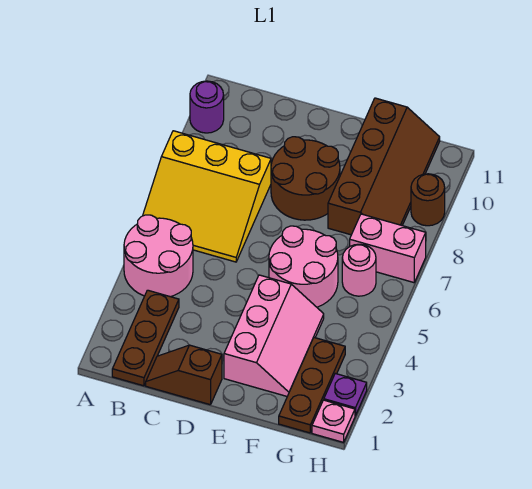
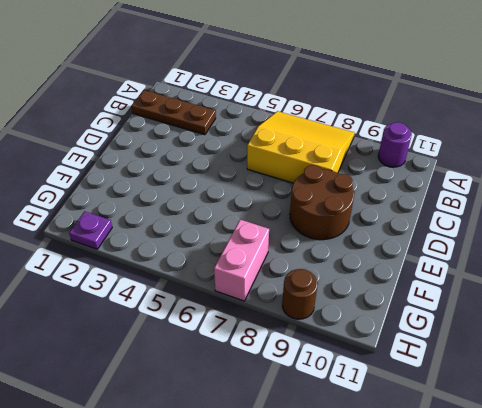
yellow slope A6:C8 level 1 top C -> yellow slope A6:C8 level 1 top 8
none -> pink round brick A4:B5 level 1
none -> brown slope C1:D1 level 1 top D
none -> pink slope E2:F4 level 1 top E

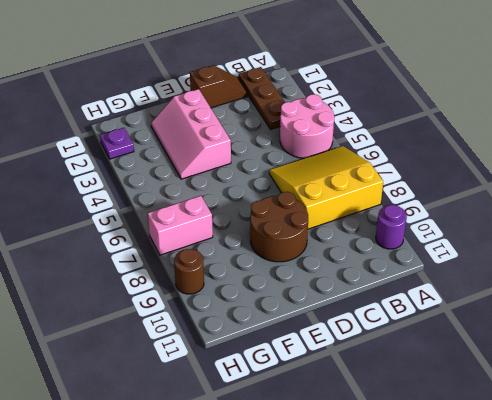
none -> pink round brick E5:F6 level 1
none -> brown slope F8:G11 level 1 top F
none -> brown plate G1:G3 level 1

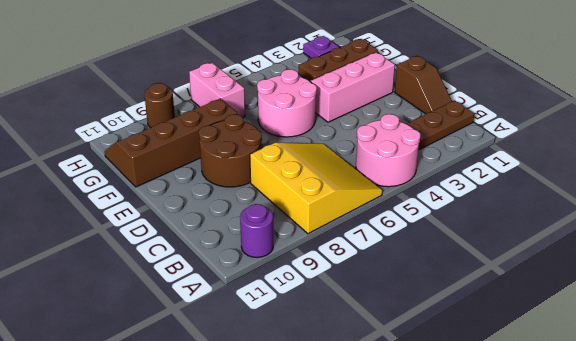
none -> pink round brick G6 level 1
none -> pink plate H1 level 1

